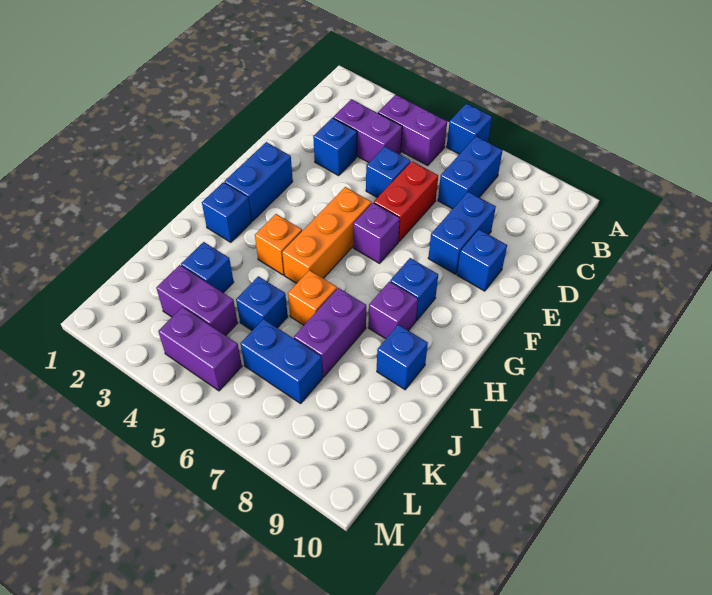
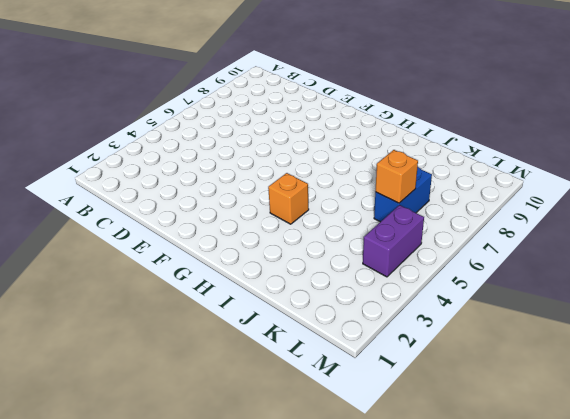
orange brick K6 level 2 -> orange brick I6 level 1
none -> blue brick A6 level 1
none -> purple brick B4:B5 level 1
none -> blue brick B7:C7 level 1

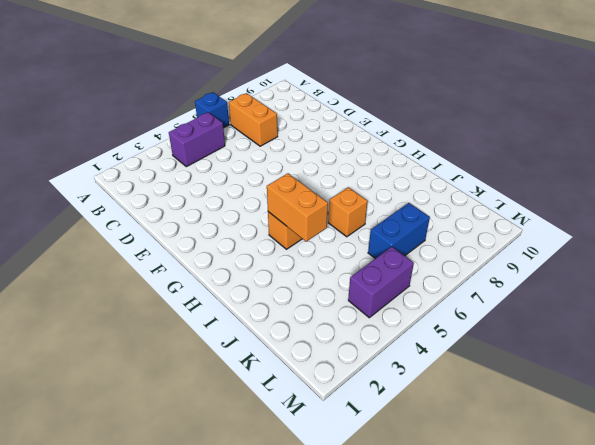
orange brick B7:C7 level 1 -> blue brick B7:C7 level 1
orange brick H4:I4 level 2 -> none
none -> purple brick C3:C4 level 1
none -> blue brick D3 level 1
none -> blue brick D5 level 1

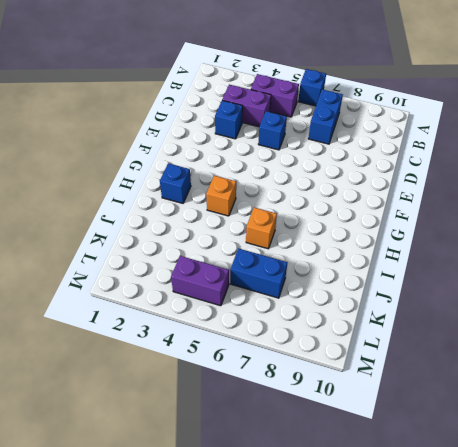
none -> red brick D6:E6 level 1
none -> blue brick D8:E8 level 1
none -> blue brick E9 level 1

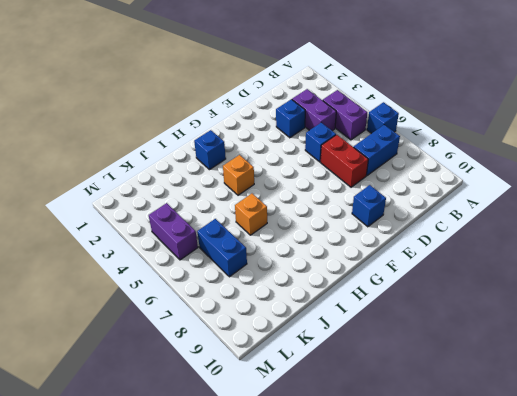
red brick D6:D7 level 1 -> red brick D6:E6 level 1
none -> blue brick D8:E8 level 1
none -> blue brick F2:G2 level 1
none -> orange brick F5:H5 level 1

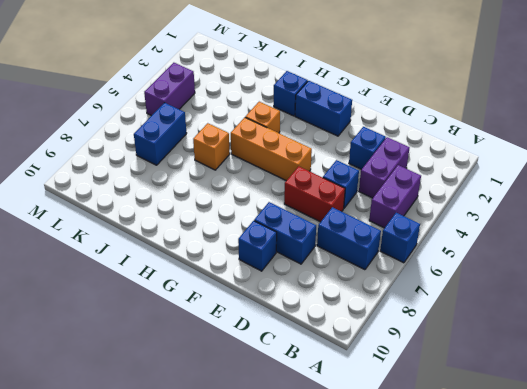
none -> purple brick F6 level 1
none -> blue brick G8 level 1
none -> purple brick H8 level 1

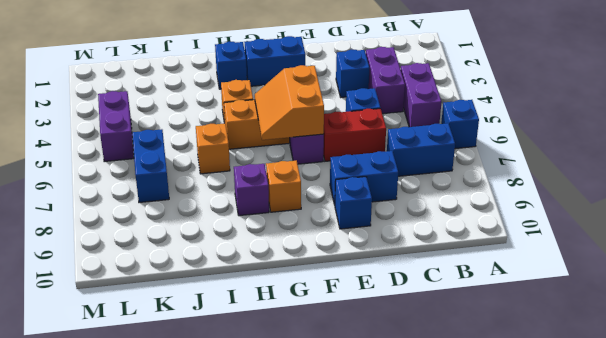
orange slope F5:G6 level 2 top F -> none
orange brick G8 level 1 -> blue brick G8 level 1
none -> purple brick I7:J7 level 1
none -> blue brick I9 level 1
none -> blue brick J3 level 1

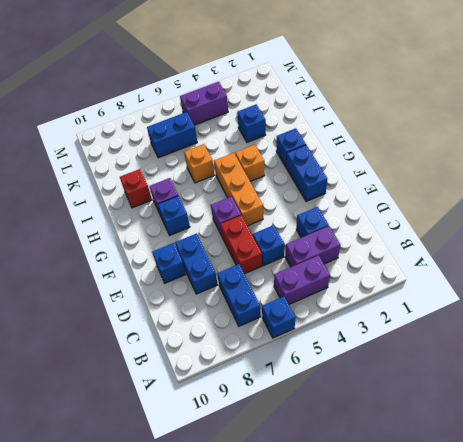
red brick I9 level 1 -> blue brick I9 level 1
none -> purple brick I7:J7 level 1
none -> blue brick J5 level 1
none -> purple brick K3:K4 level 1

